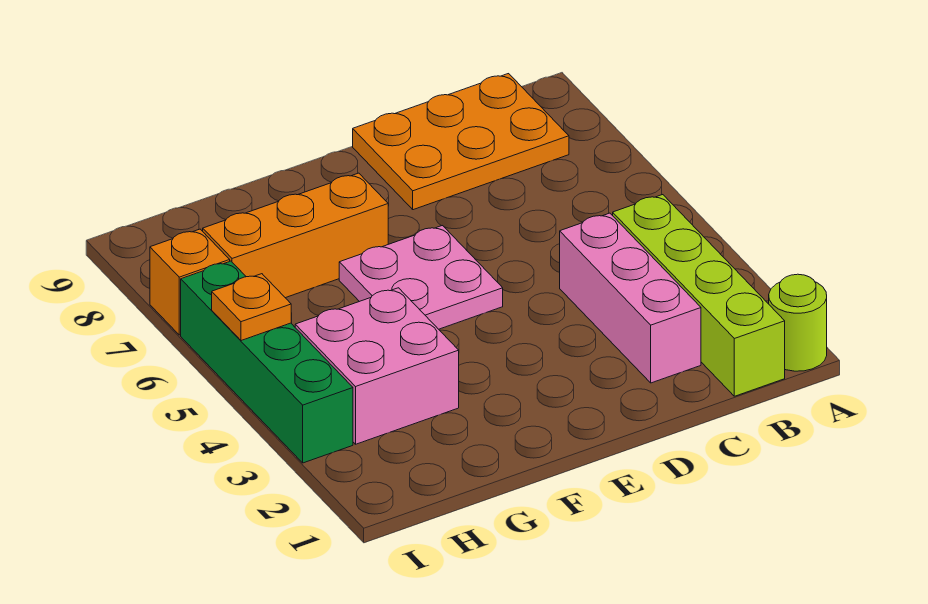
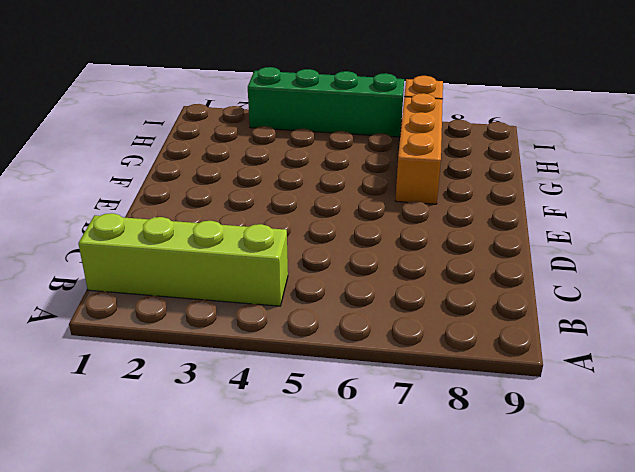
none -> lime round brick A1 level 1
none -> orange plate B8:D9 level 1

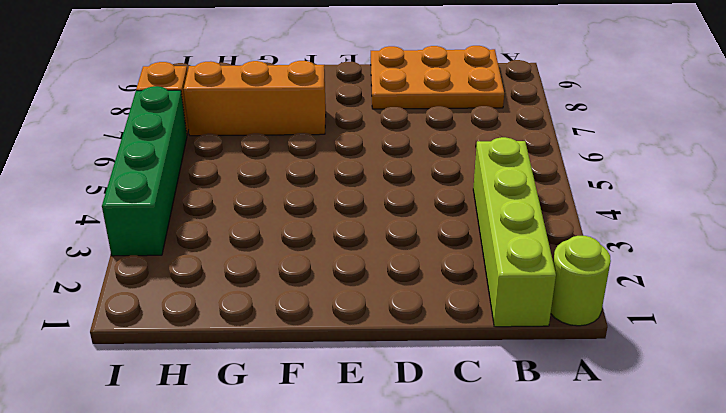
none -> pink brick C2:C4 level 1
none -> pink plate E5:F6 level 1

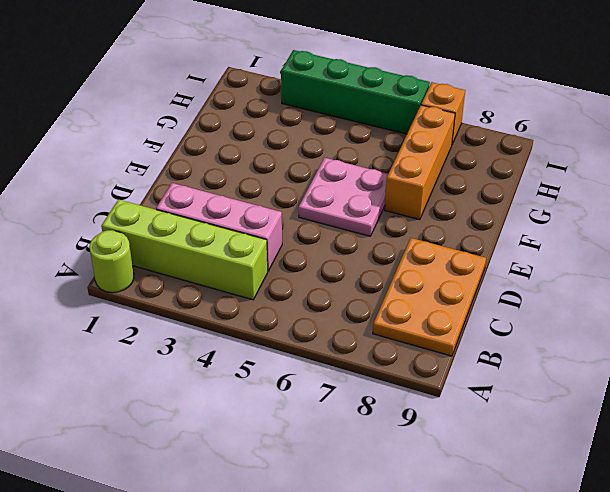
none -> pink brick G3:H4 level 1
none -> orange plate I5 level 2

